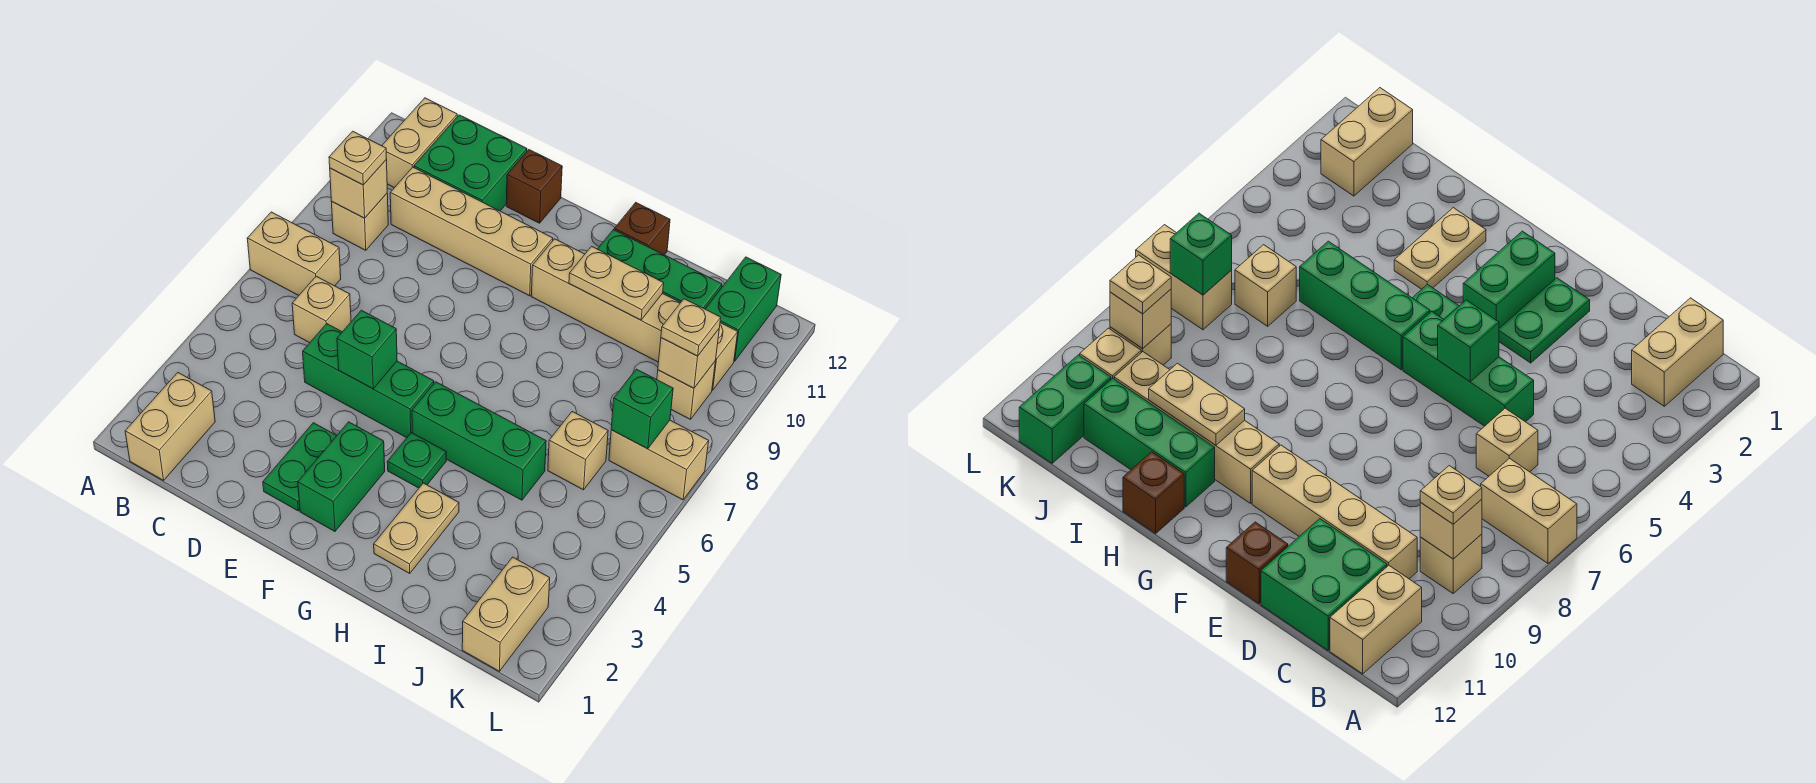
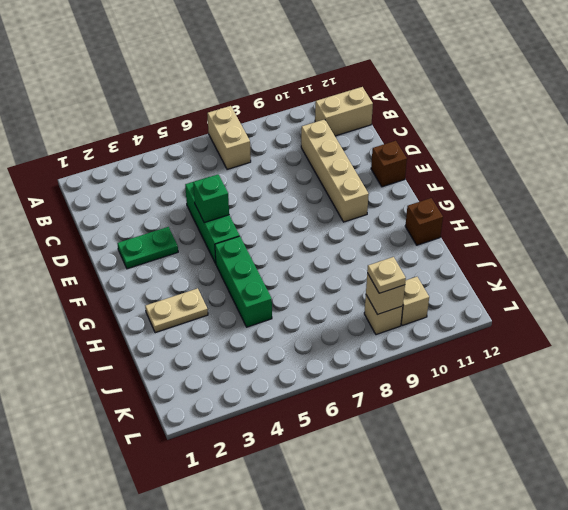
none -> tan brick B1:B2 level 1
none -> tan brick B9 level 1
none -> tan brick C6 level 1
none -> green brick C11:D12 level 1

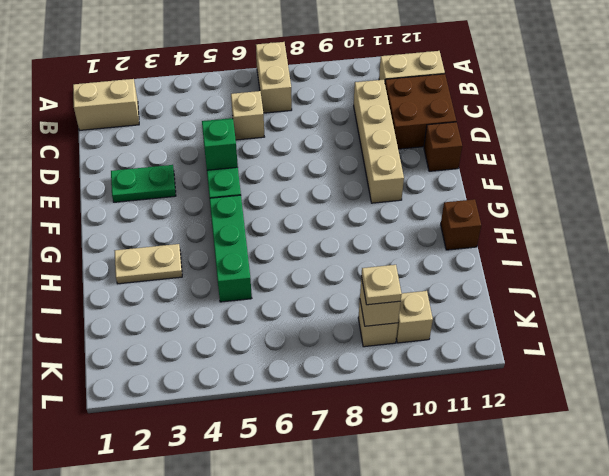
brown brick C11:D12 level 1 -> green brick C11:D12 level 1
none -> tan brick B9 level 1
none -> green brick F2:F3 level 1
none -> green plate G4 level 1
none -> tan brick G10:J10 level 1

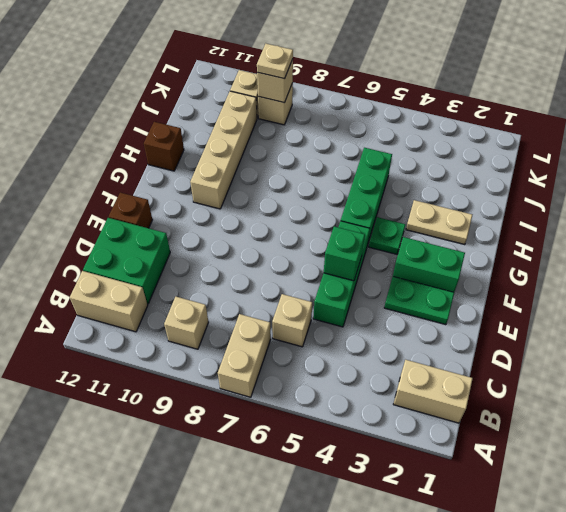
none -> tan brick C10:F10 level 1
none -> green brick H11:J11 level 1
none -> tan brick J6 level 1
none -> tan brick K1:K2 level 1

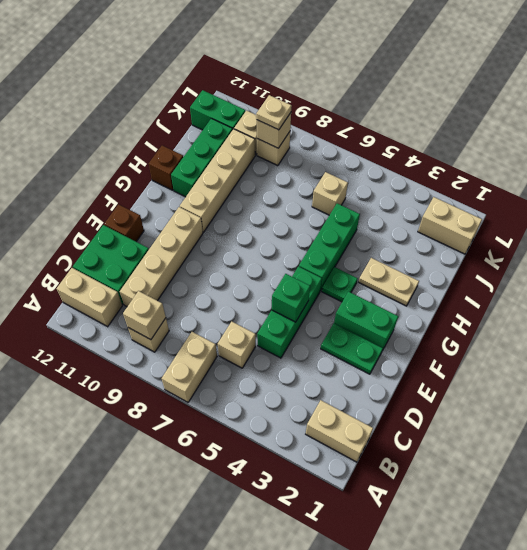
none -> tan brick K7:L7 level 1
none -> tan plate H10:I10 level 2
none -> green brick K7 level 2
none -> tan plate B9 level 3

